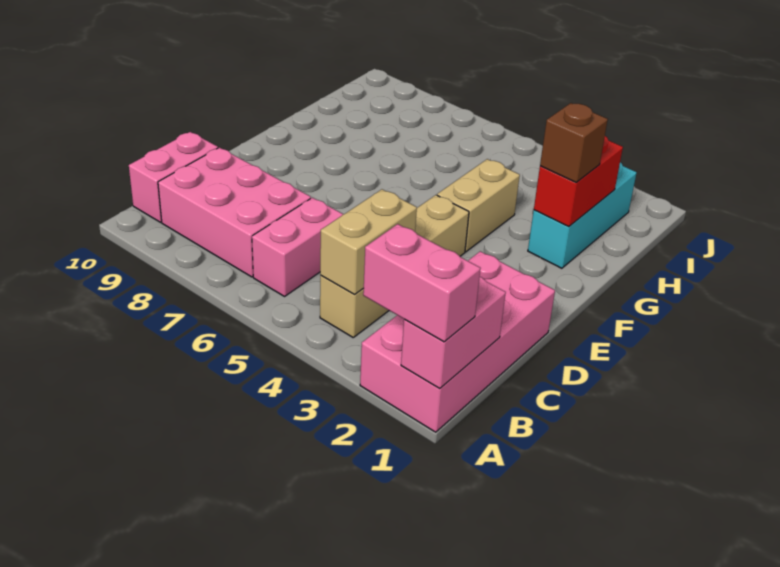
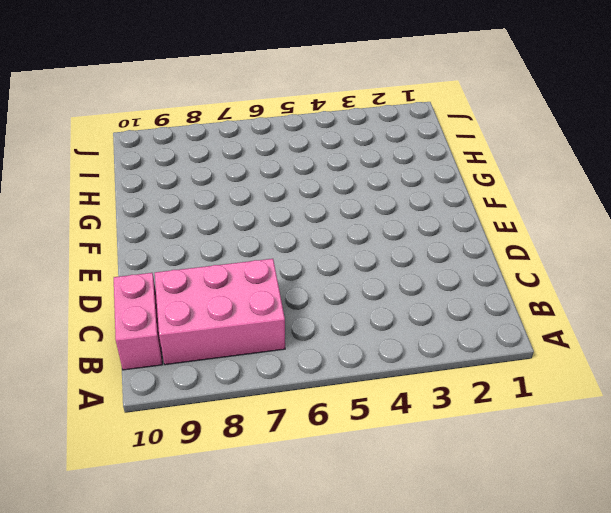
none -> pink brick A1:D2 level 1
none -> tan brick B4:E4 level 1
none -> pink brick B6:C6 level 1

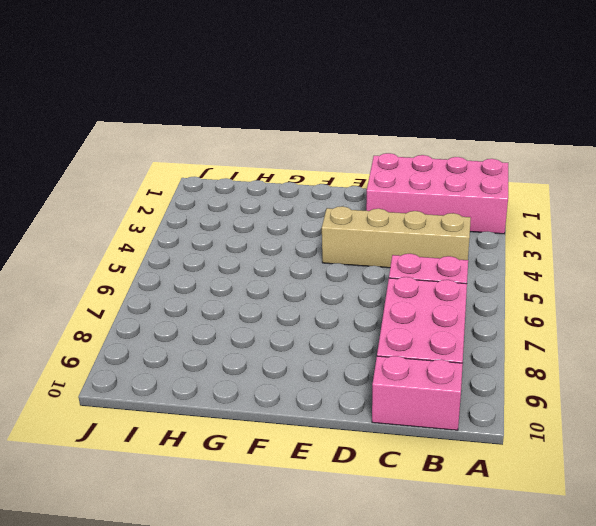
none -> tan brick F4:G4 level 1
none -> cyan brick G2:I2 level 1
none -> pink brick A1:B1 level 2

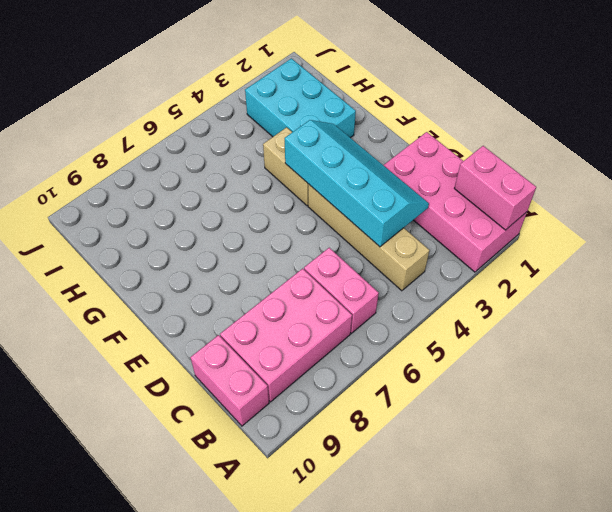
cyan slope C3:F4 level 2 top 4 -> tan brick B4:C4 level 2
cyan brick G2:I3 level 1 -> cyan brick G2:I2 level 1
none -> red brick G2:H2 level 2
none -> pink brick A1:A2 level 3
none -> brown brick G2 level 3

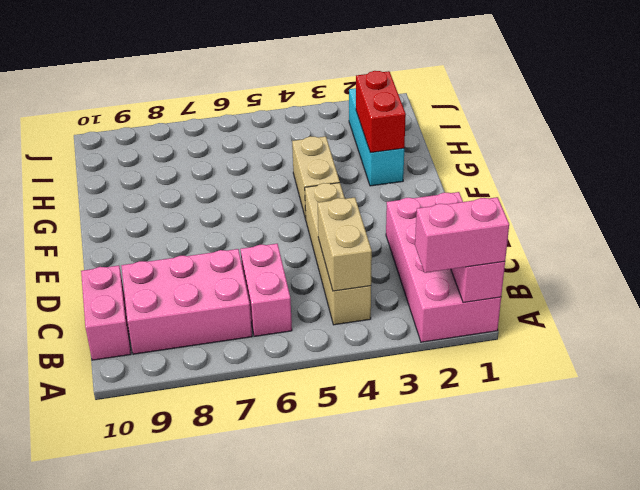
none -> brown brick G2 level 3

